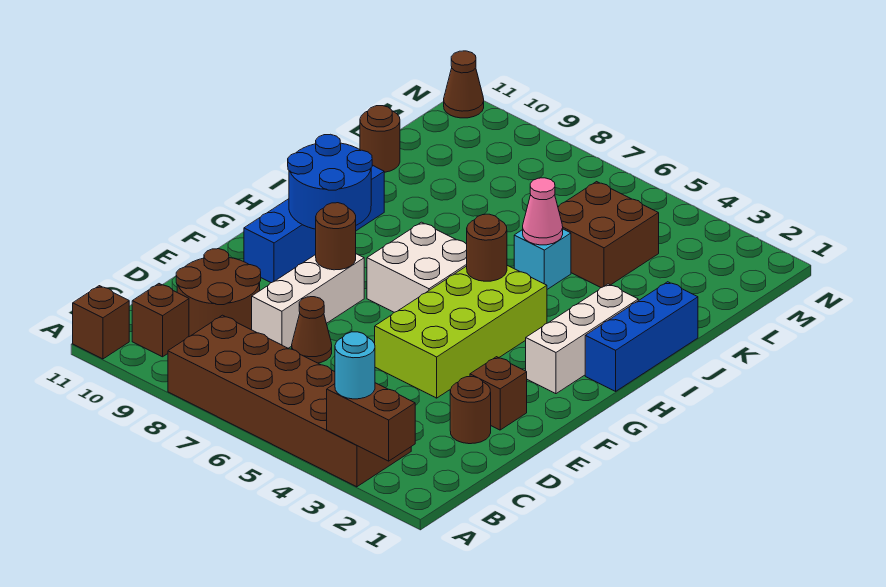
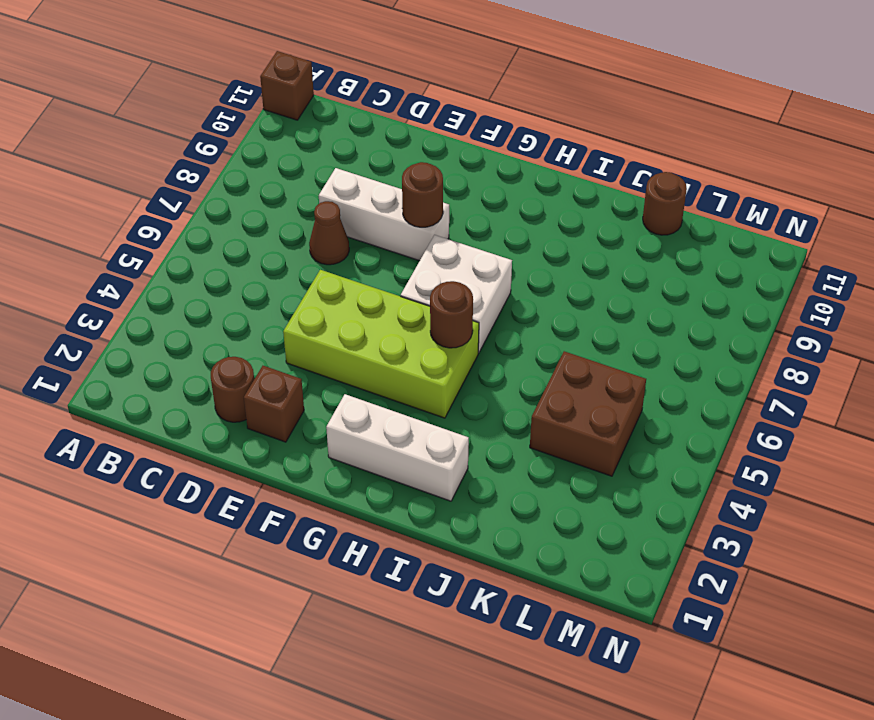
none -> brown brick A3:B8 level 1
none -> brown brick B10 level 1
none -> brown round brick C9:D10 level 1

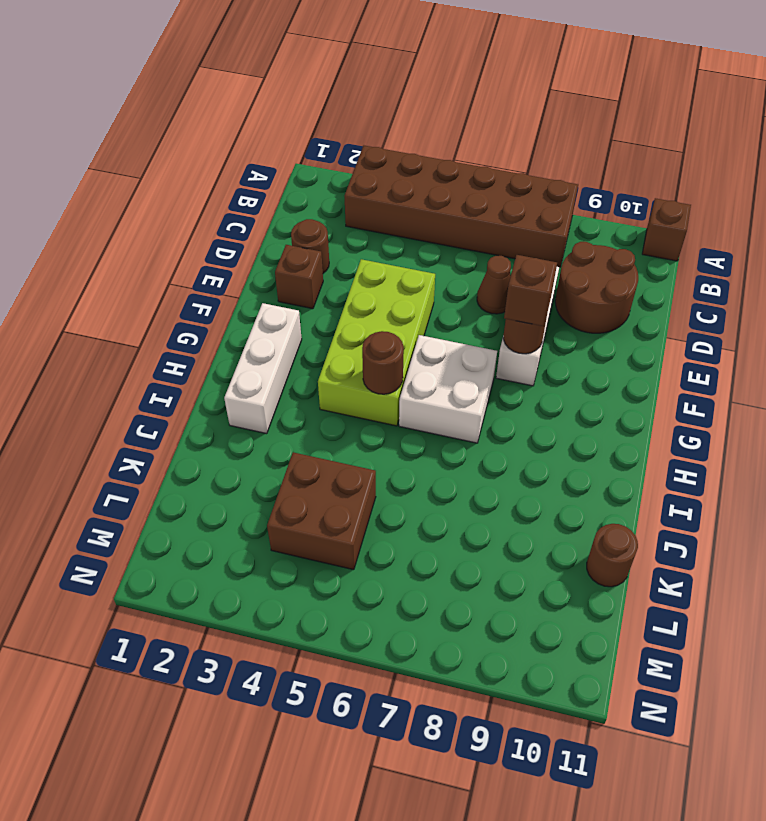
brown brick F8 level 3 -> brown brick B10 level 1
none -> blue brick F10:I10 level 1
none -> blue brick H1:J1 level 1
none -> cyan brick J5 level 1

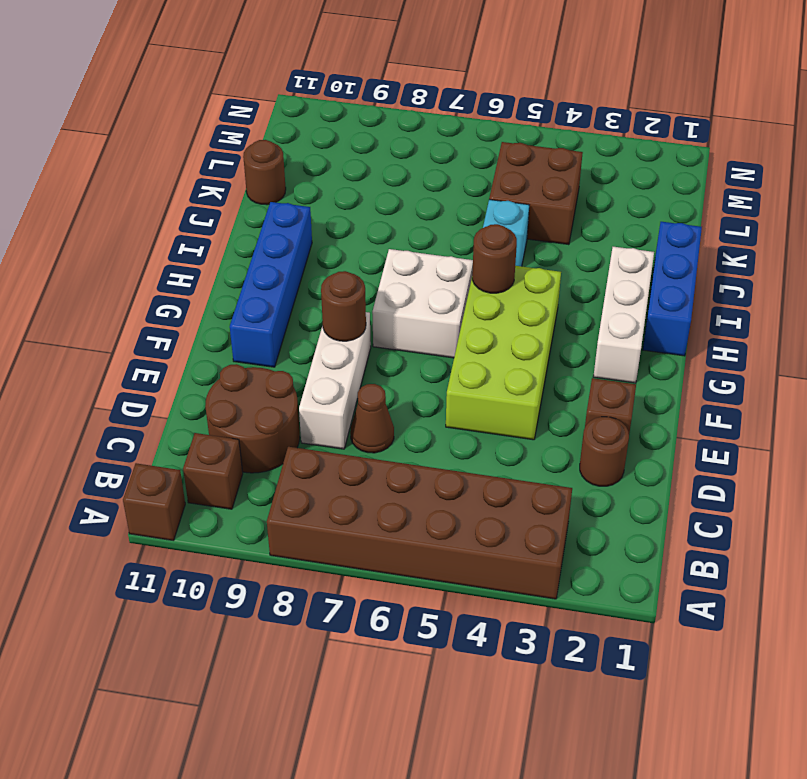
none -> brown cone N11 level 1
none -> brown brick A2:A3 level 2
none -> blue round brick G9:H10 level 2

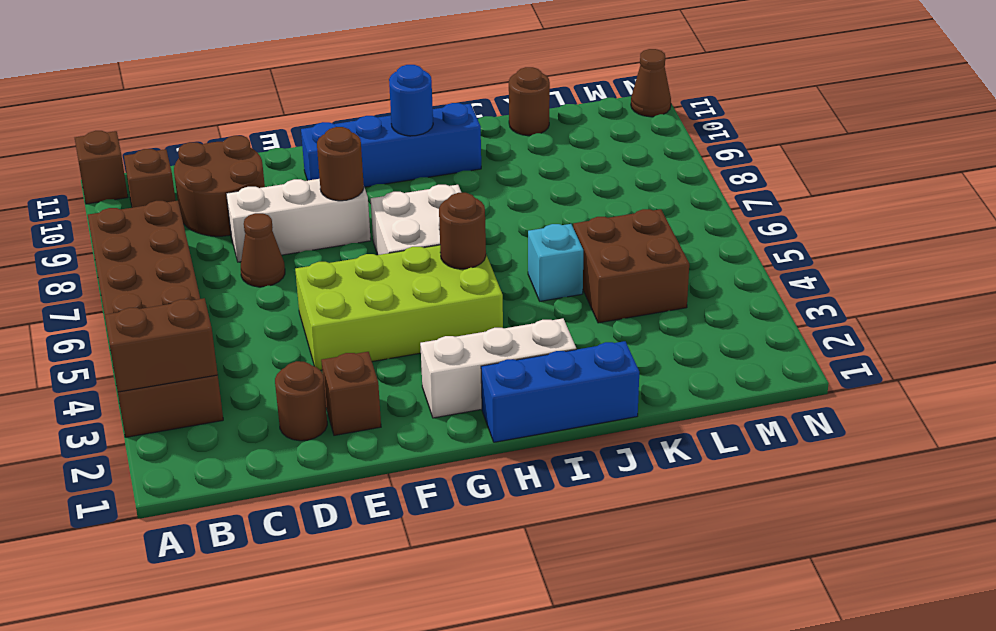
brown brick A3:B3 level 2 -> brown brick A2:A3 level 2
blue round brick H10 level 2 -> blue round brick G9:H10 level 2
none -> pink cone J5 level 2
none -> cyan round brick A3 level 3

